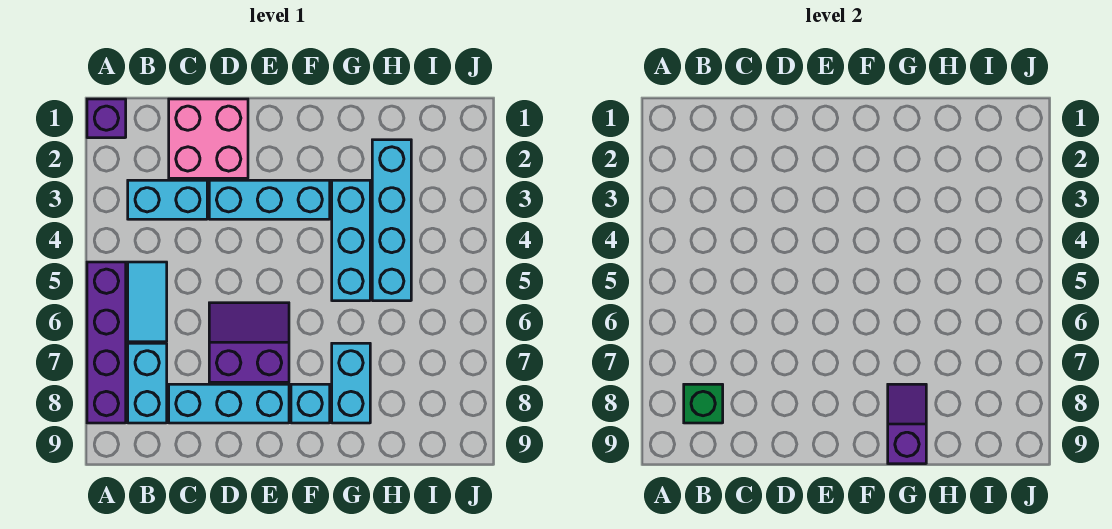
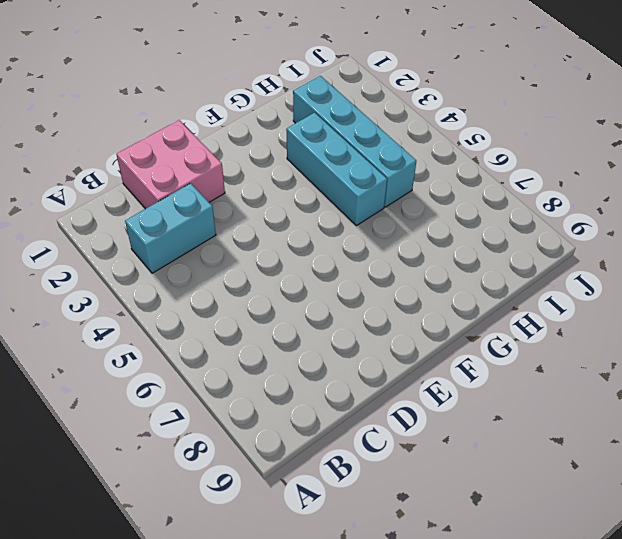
none -> purple brick A1 level 1
none -> purple brick A5:A8 level 1
none -> cyan tile B5:B6 level 1

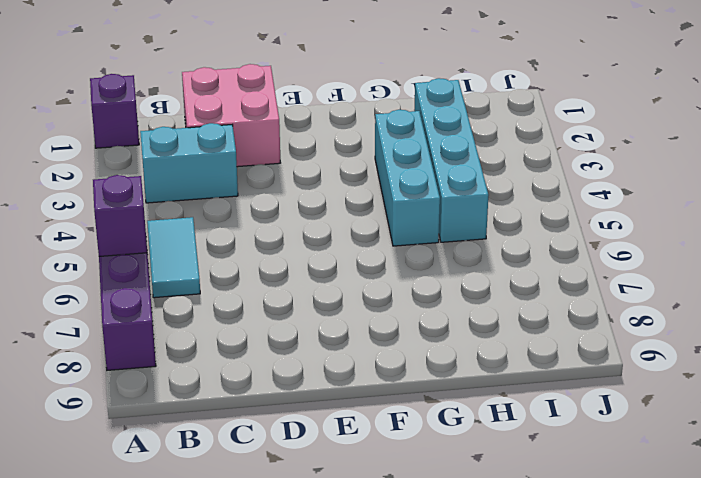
purple brick A6 level 2 -> none
none -> cyan brick B7:B8 level 1
none -> cyan brick C8:E8 level 1
none -> cyan brick D3:F3 level 1

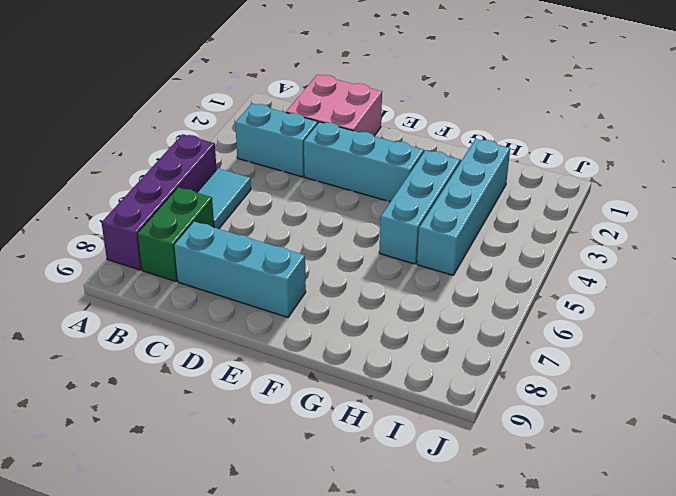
green brick B7:B8 level 1 -> cyan brick B7:B8 level 1
none -> purple brick A1 level 1
none -> purple slope D6:E7 level 1 top 7
none -> cyan brick F8 level 1

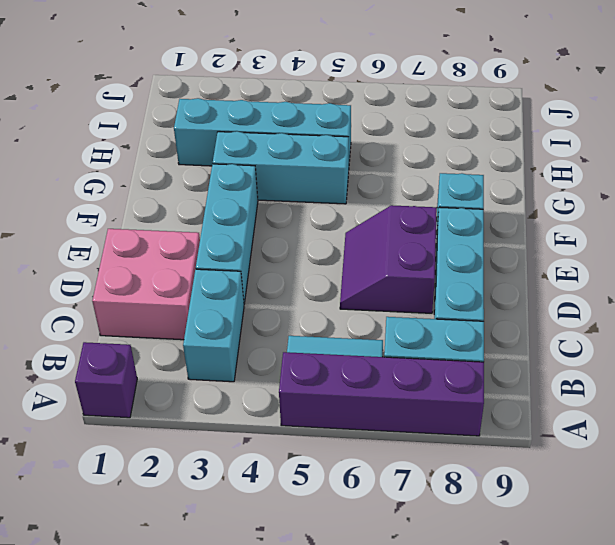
none -> cyan brick G7:G8 level 1
none -> green brick B8 level 2
none -> purple slope G8:G9 level 2 top 9

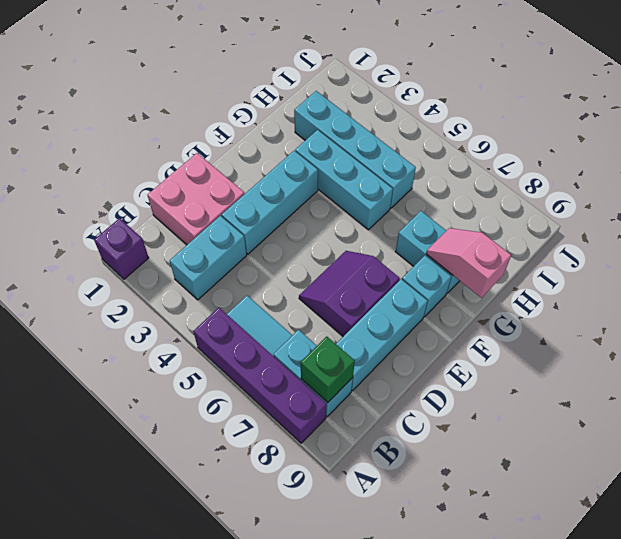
pink slope G8:G9 level 2 top 9 -> purple slope G8:G9 level 2 top 9

